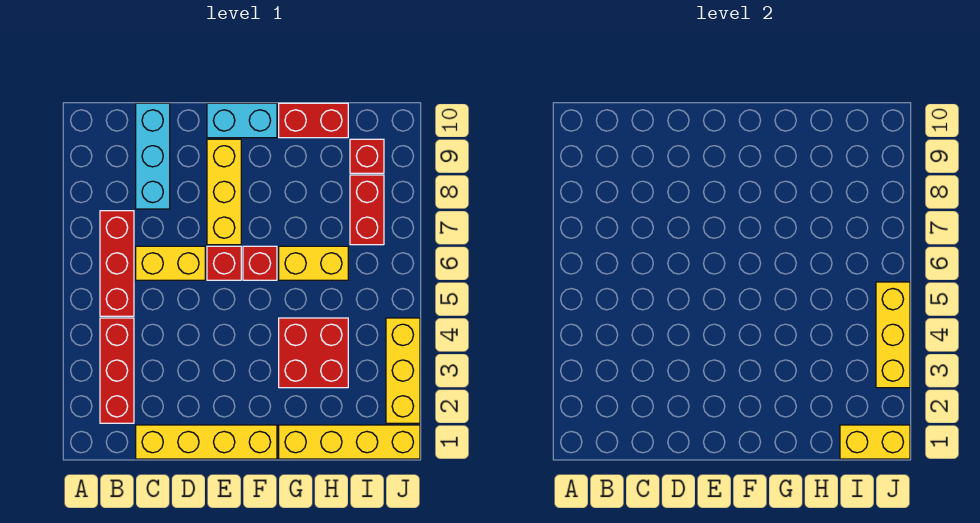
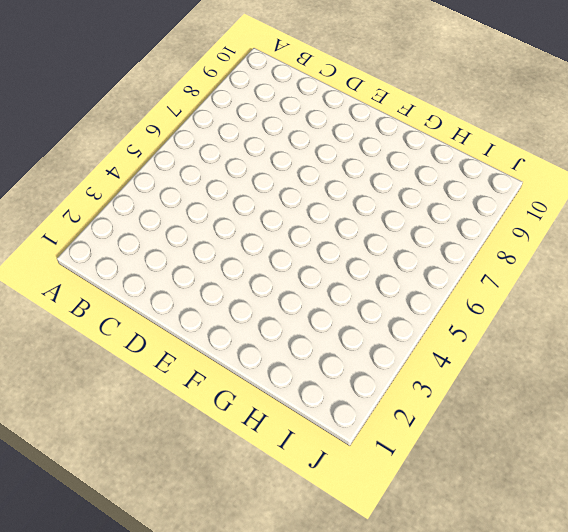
none -> red brick B2:B4 level 1
none -> red brick B5:B7 level 1
none -> yellow brick C1:F1 level 1

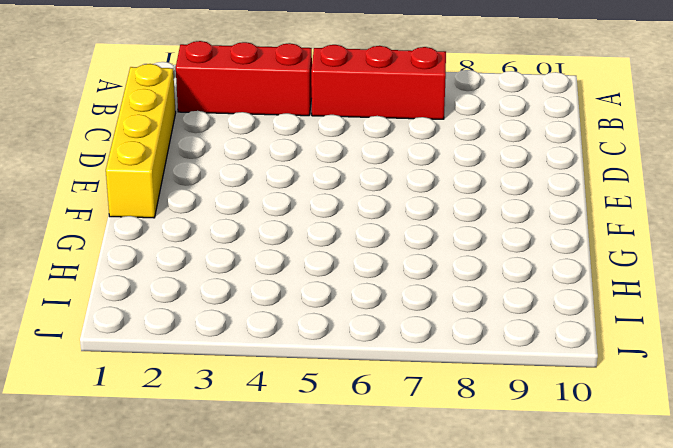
none -> yellow brick C6:D6 level 1
none -> cyan brick C8:C10 level 1
none -> red brick E6 level 1

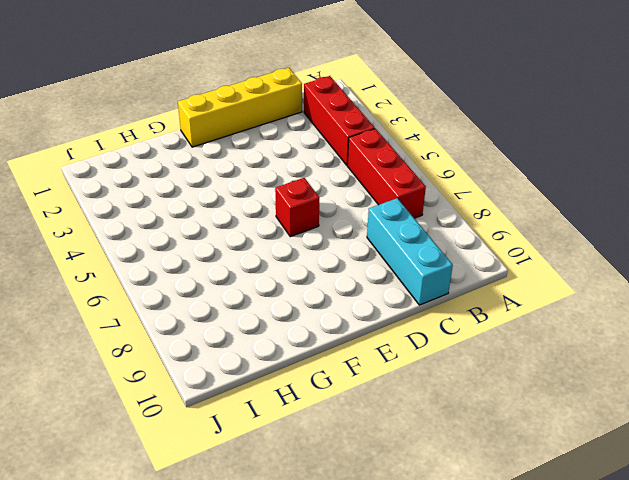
none -> yellow brick C6:D6 level 1
none -> yellow brick E7:E9 level 1
none -> cyan brick E10:F10 level 1

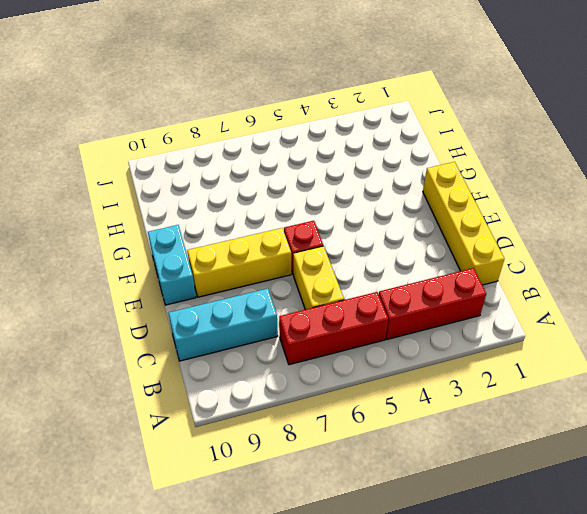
none -> red brick F6 level 1
none -> yellow brick G1:J1 level 1
none -> red brick G3:H4 level 1

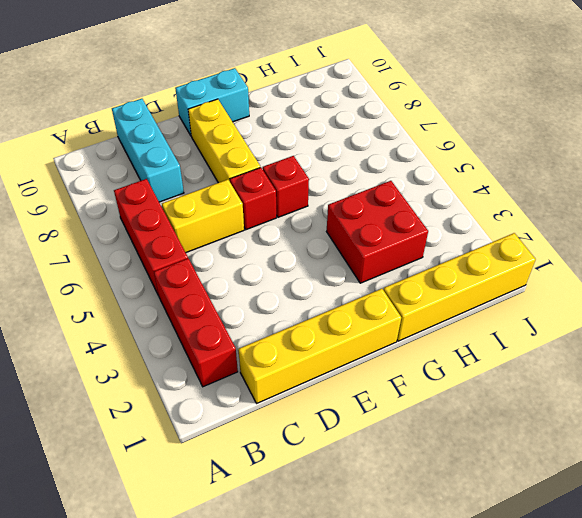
none -> yellow brick G6:H6 level 1
none -> red brick G10:H10 level 1
none -> red brick I7:I8 level 1

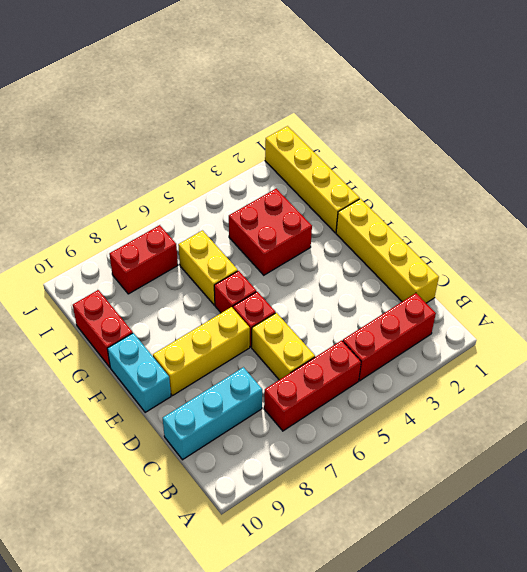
none -> red brick I9 level 1
none -> yellow brick J2:J4 level 1
none -> yellow brick I1:J1 level 2

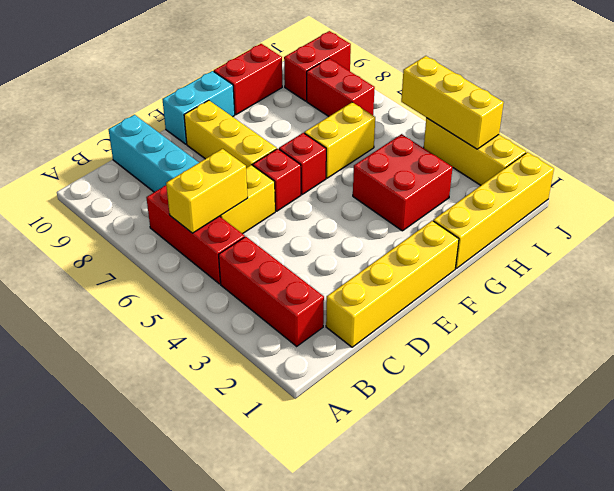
yellow brick B6:C6 level 2 -> yellow brick I1:J1 level 2
red brick I9:J9 level 1 -> red brick I9 level 1

